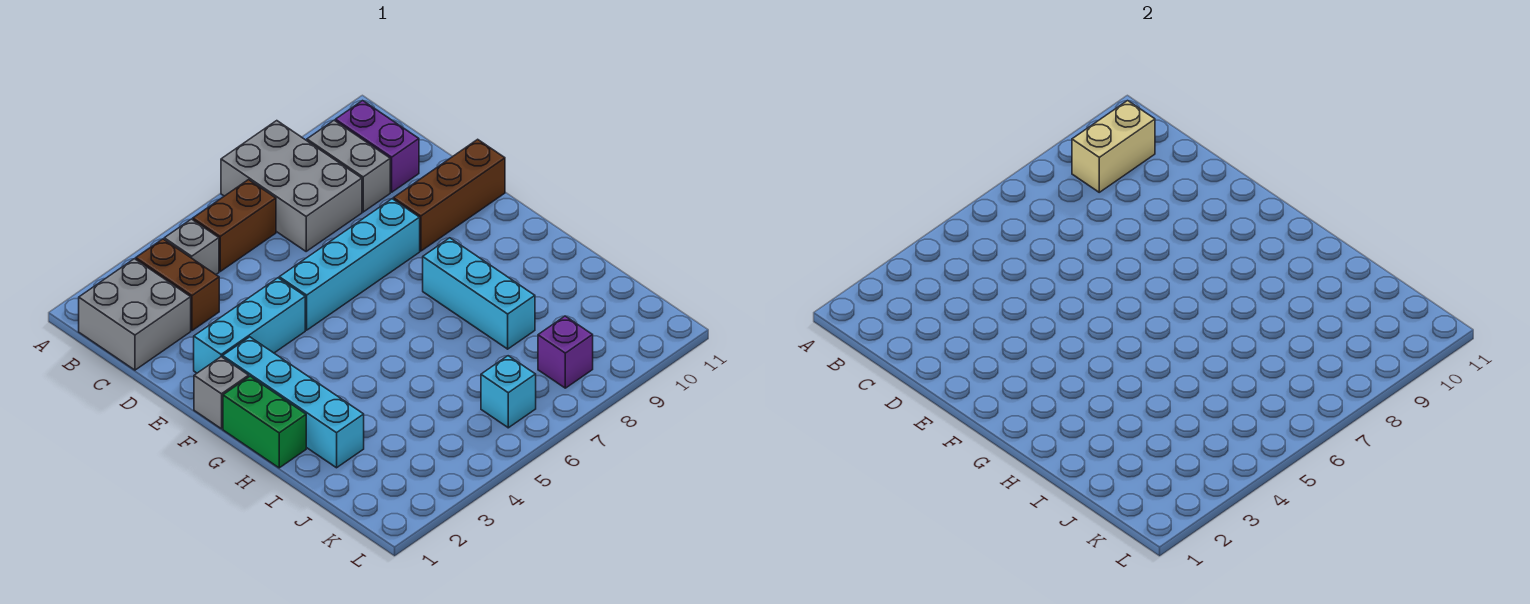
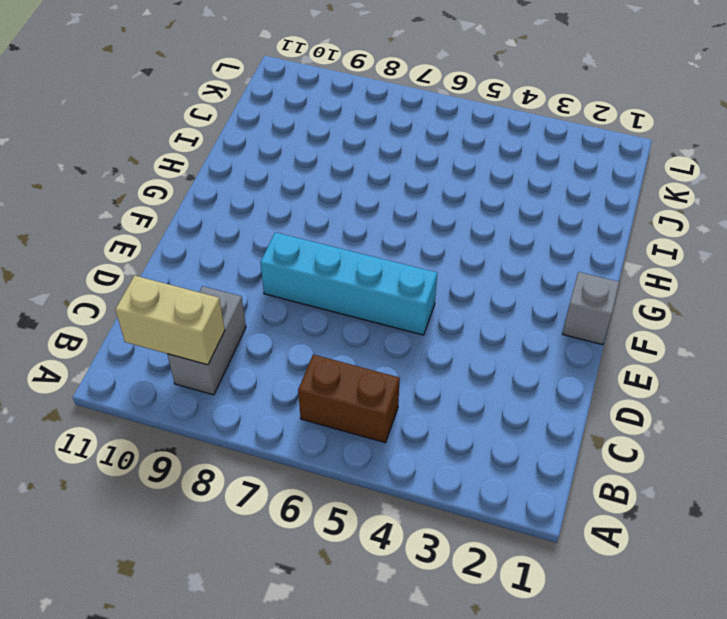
none -> grey brick A7:C8 level 1
none -> grey brick B1:C2 level 1
none -> brown brick B3:C3 level 1

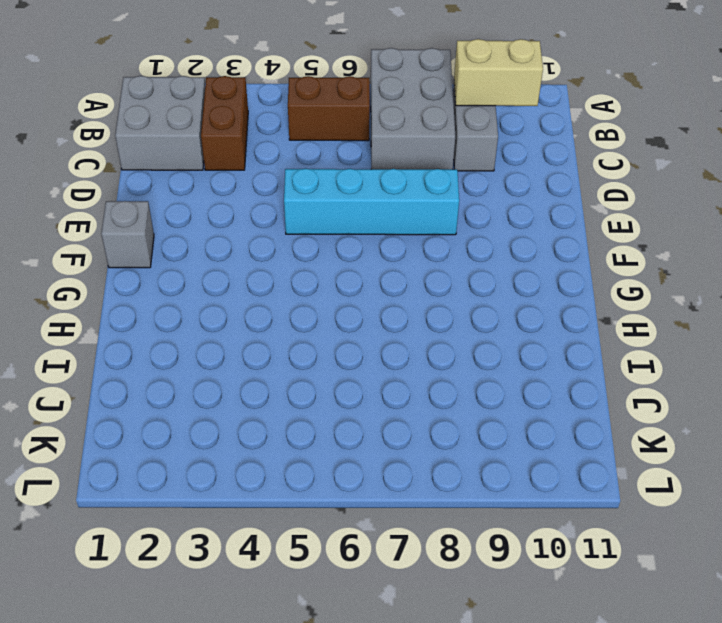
none -> grey brick B4 level 1
none -> purple brick B10:C10 level 1
none -> cyan brick E2:E4 level 1

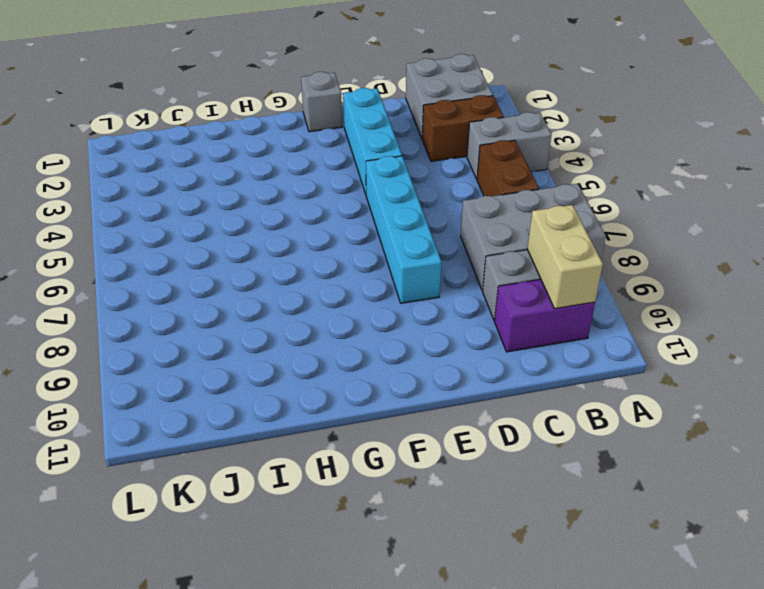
grey brick A4:B4 level 1 -> grey brick B4 level 1
none -> brown brick E9:E11 level 1
none -> cyan brick F2:I2 level 1
none -> green brick G1:H1 level 1

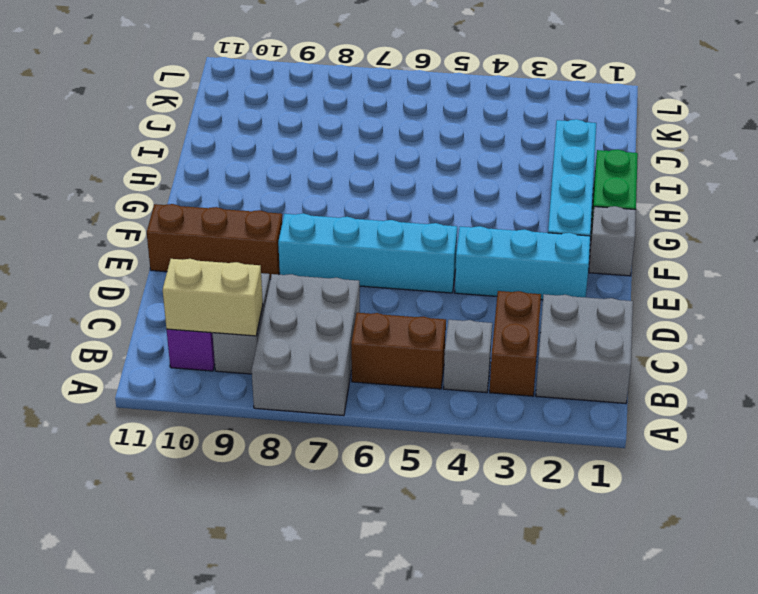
none -> cyan brick G8:I8 level 1
none -> cyan brick K6 level 1
none -> purple brick K8 level 1

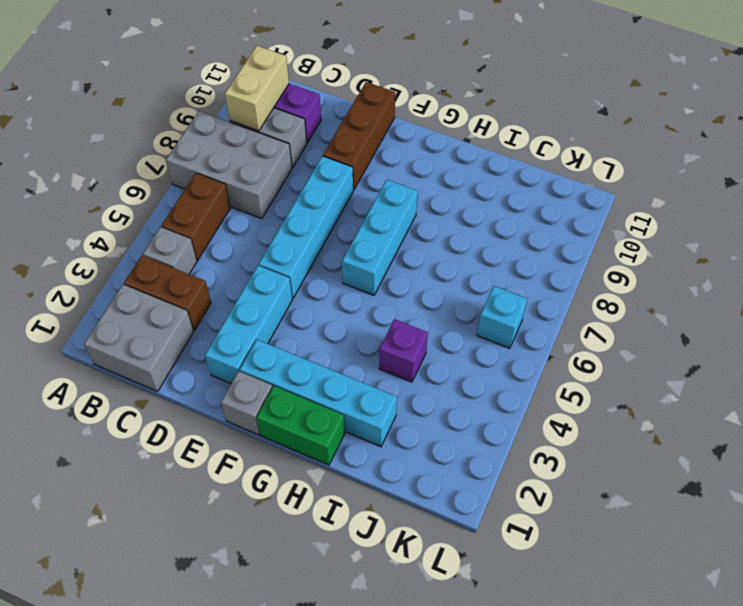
cyan brick G6:G8 level 1 -> cyan brick G8:I8 level 1
purple brick I4 level 1 -> purple brick K8 level 1

